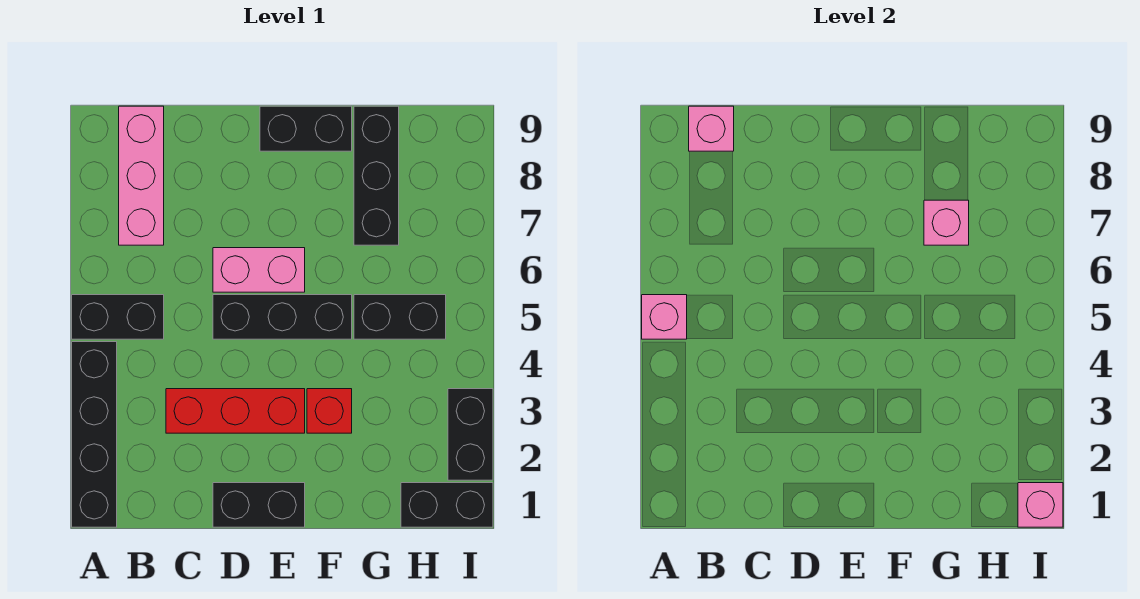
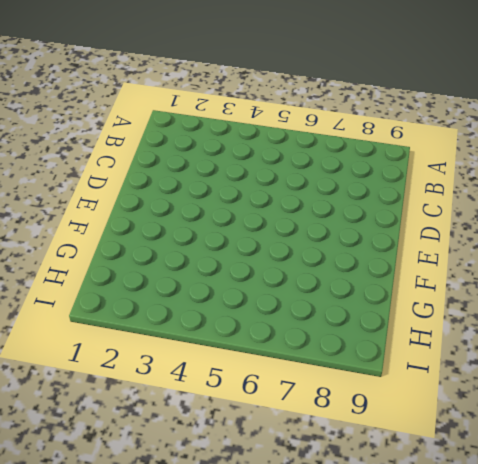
none -> black brick A1:A4 level 1
none -> black brick A5:B5 level 1
none -> pink brick B7:B9 level 1

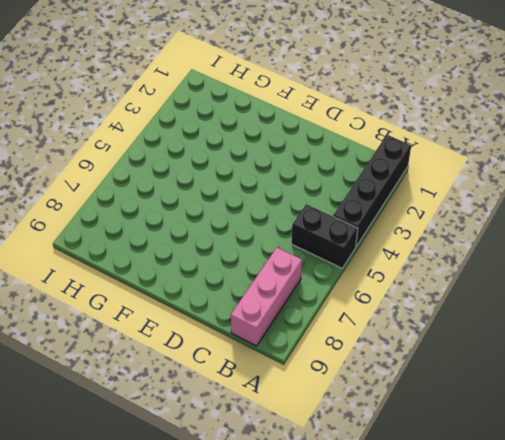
none -> red brick C3:E3 level 1
none -> black brick D1:E1 level 1
none -> black brick D5:F5 level 1

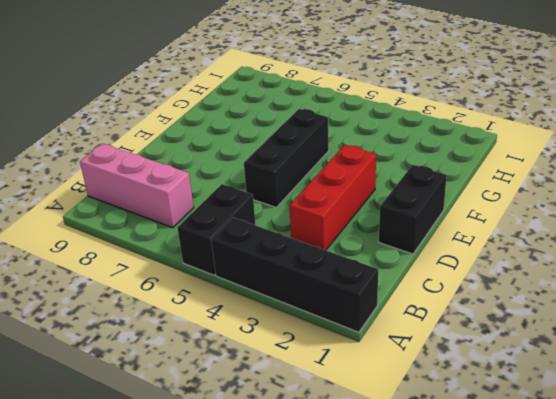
none -> pink brick D6:E6 level 1
none -> black brick E9:F9 level 1
none -> red brick F3 level 1

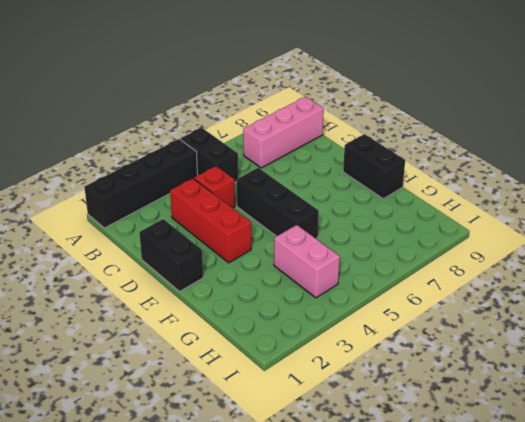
red brick C4 level 1 -> red brick F3 level 1
pink brick G4:H4 level 1 -> pink brick D6:E6 level 1
none -> black brick G5:H5 level 1
none -> black brick G7:G9 level 1
none -> black brick H1:I1 level 1

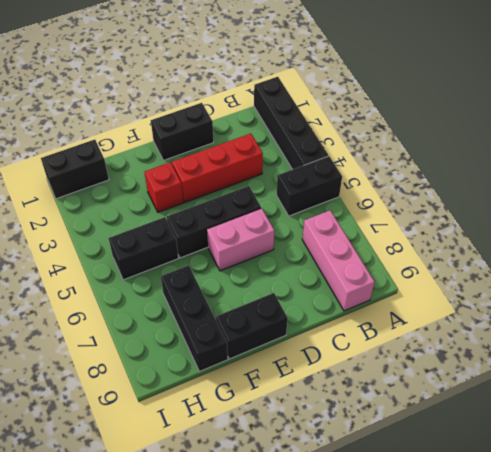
none -> black brick I2:I3 level 1
none -> pink brick A5 level 2
none -> pink brick B9 level 2

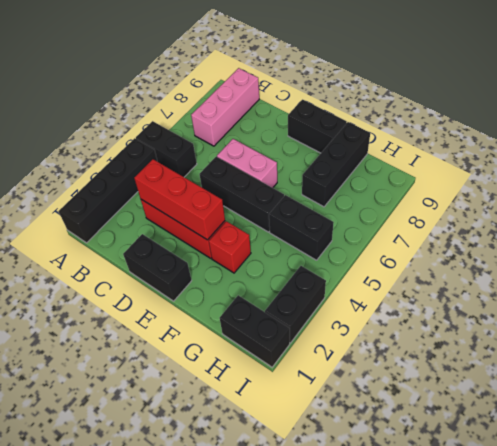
red brick C3:E3 level 2 -> none
none -> pink brick A5 level 2
none -> pink brick B9 level 2
none -> pink brick G7 level 2

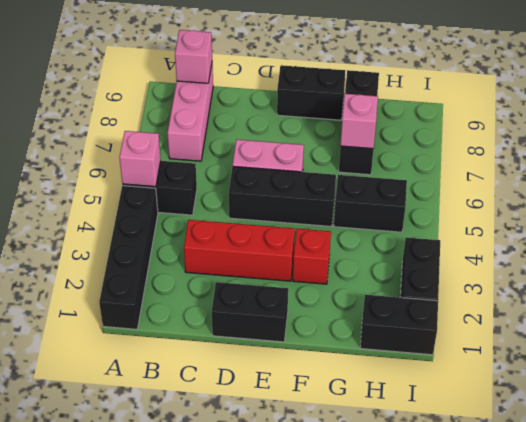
none -> pink brick I1 level 2

